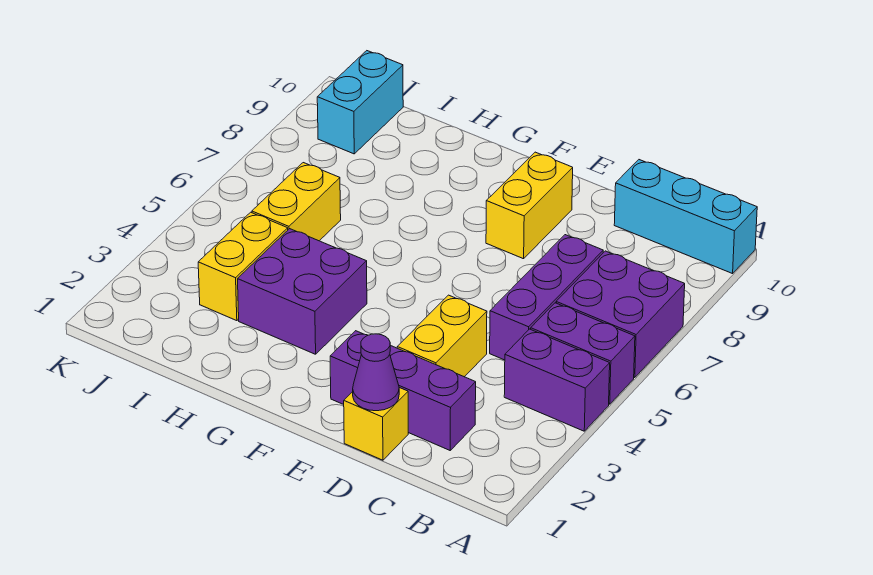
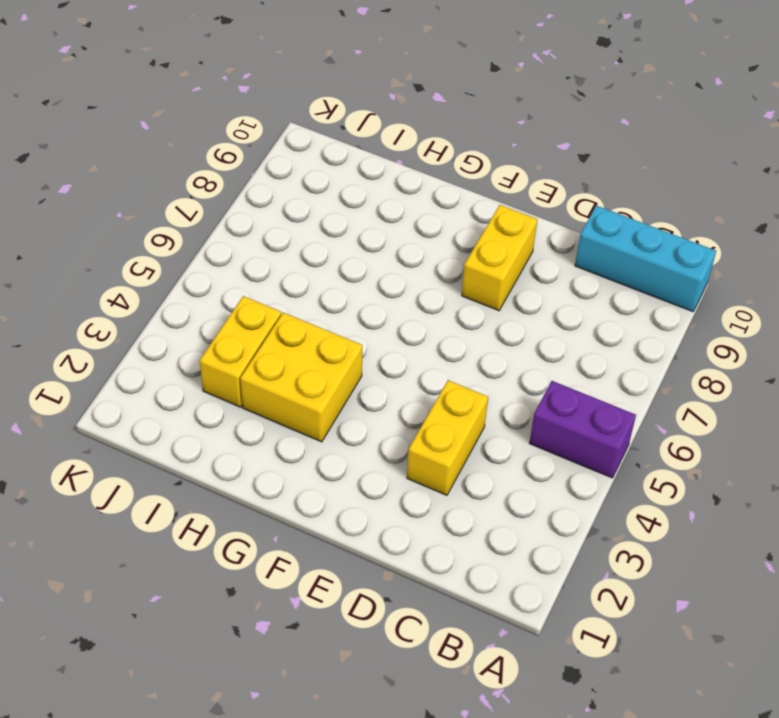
yellow brick G3:H4 level 1 -> purple brick G3:H4 level 1
none -> purple brick A4:B4 level 1
none -> purple brick A6:B7 level 1
none -> purple brick C2:E2 level 1

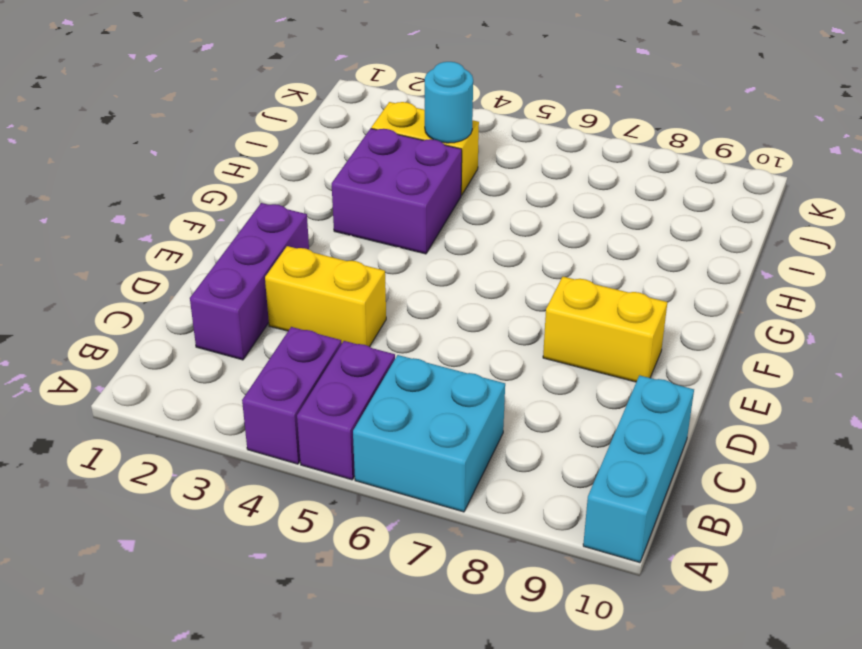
cyan brick A6:B7 level 1 -> purple brick A6:B7 level 1
cyan round brick I4 level 2 -> none
none -> purple brick C5:C7 level 1
none -> yellow brick D1 level 1
none -> yellow brick I5:I6 level 1

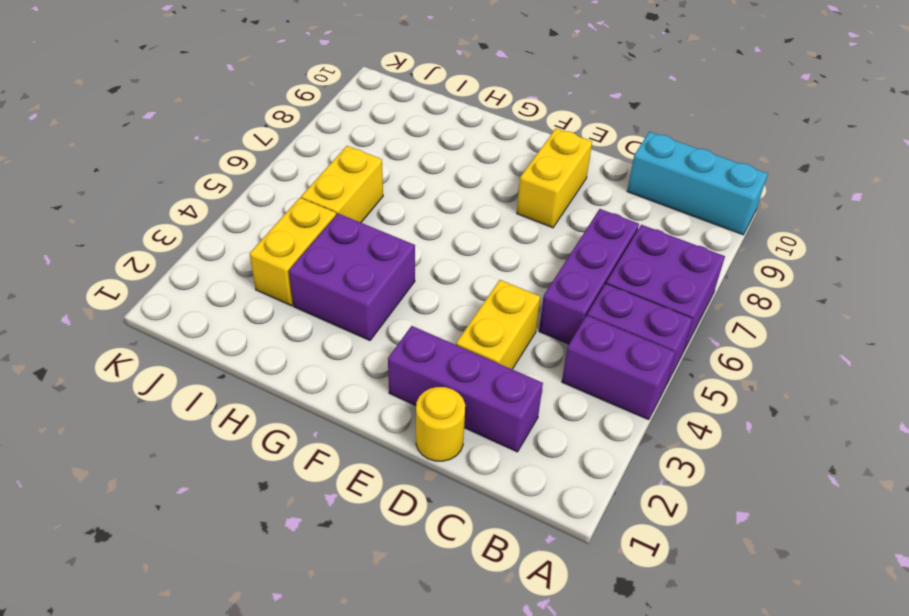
yellow round brick D1 level 1 -> yellow brick D1 level 1
none -> cyan brick J9:J10 level 1
none -> purple cone D1 level 2

